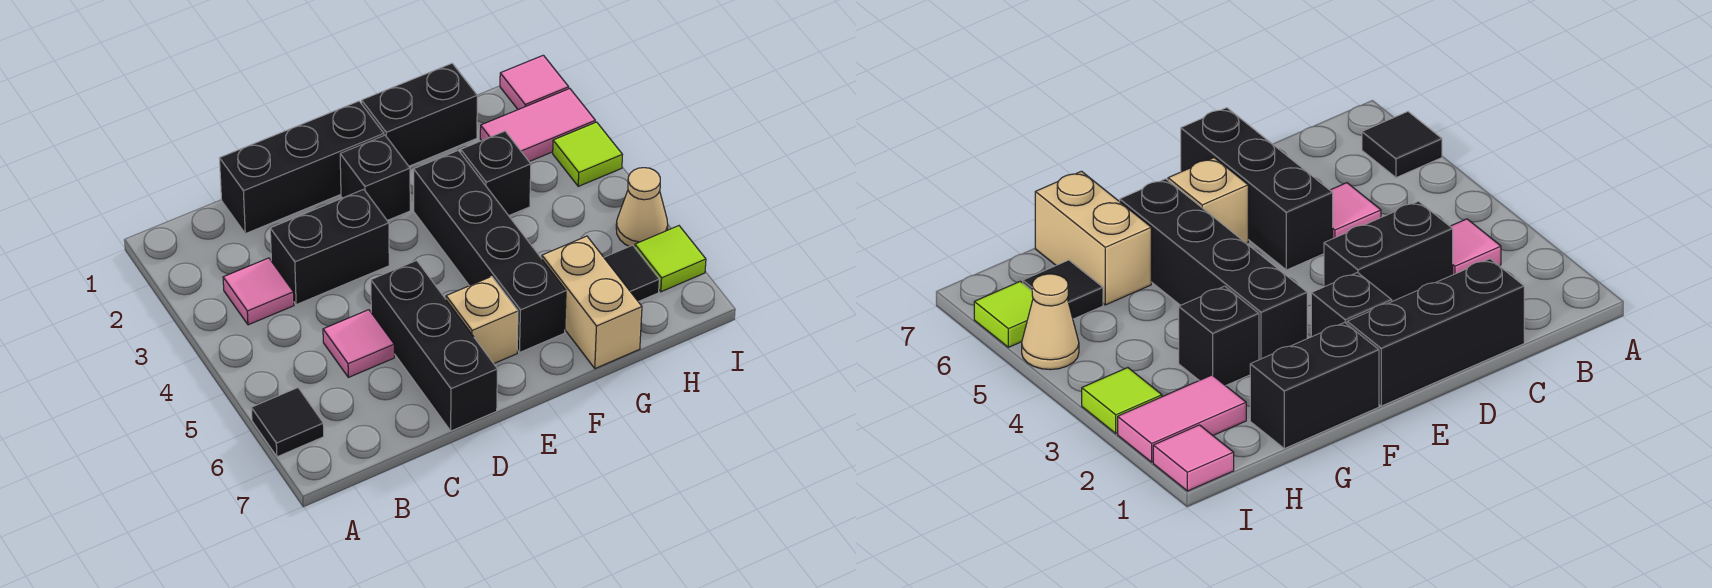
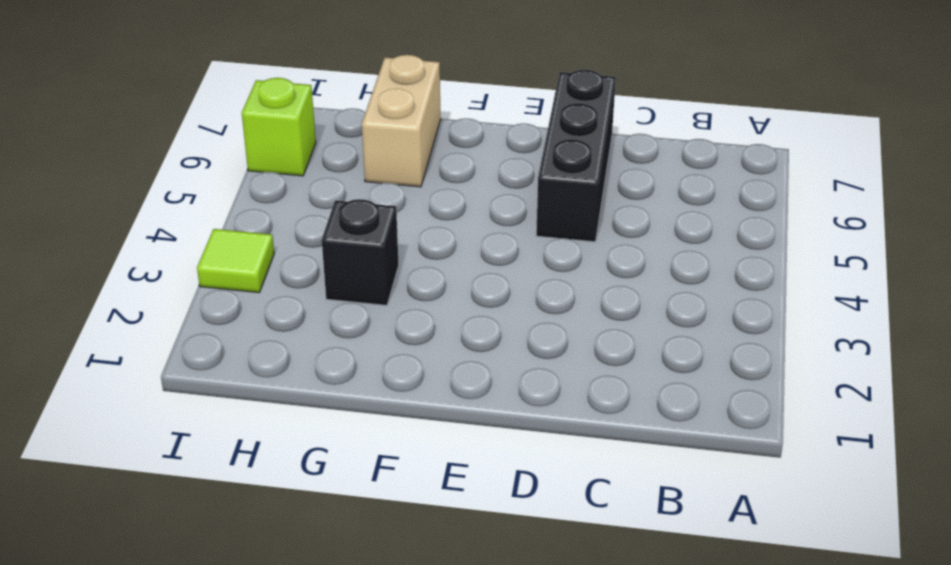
lime brick I6 level 1 -> lime tile I6 level 1
none -> black tile A6 level 1
none -> pink tile B3 level 1
none -> black brick C1:E1 level 1

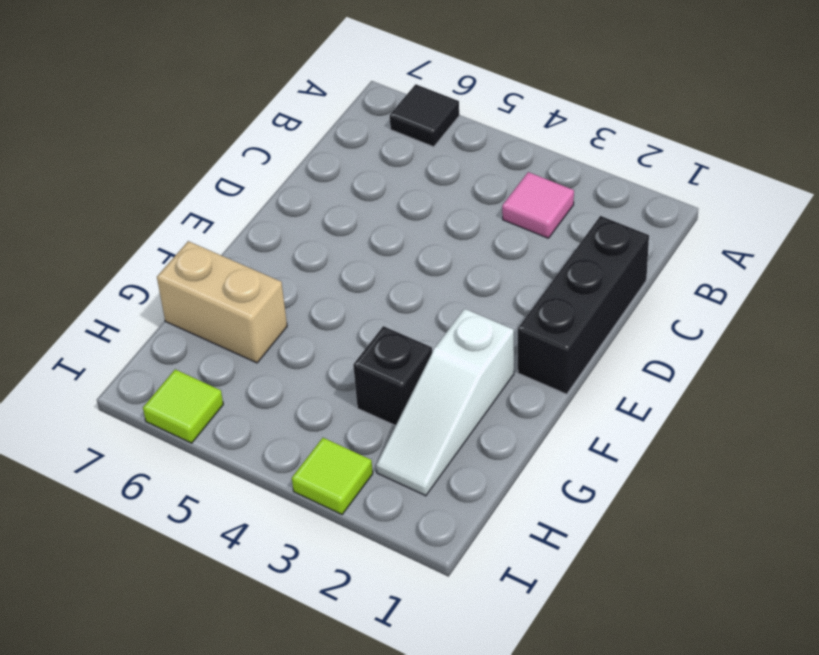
white slope F2:H2 level 1 top F -> pink tile H2:I2 level 1
none -> black brick C3:D3 level 1
none -> pink tile C5 level 1
none -> black brick D5:D7 level 1

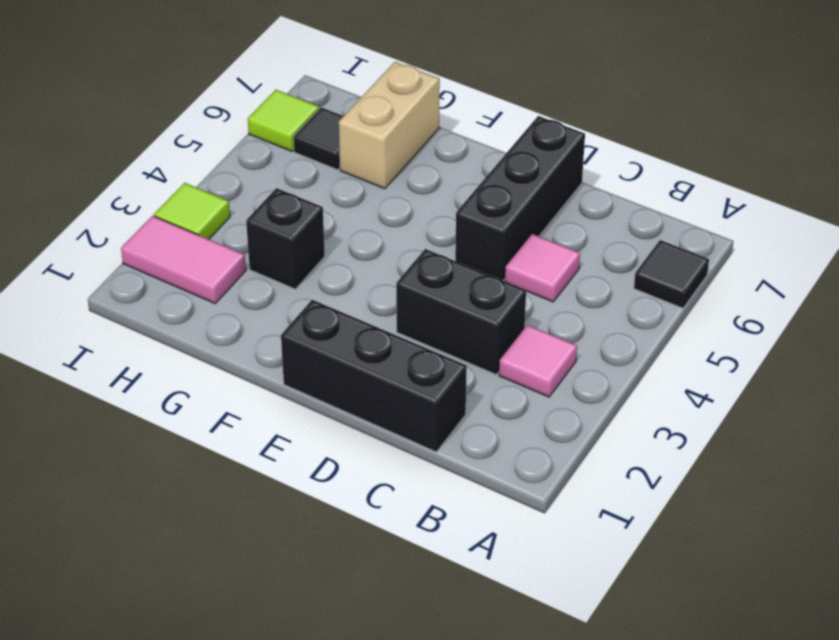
none -> black brick E2 level 1
none -> tan brick E6 level 1
none -> black brick F1:G1 level 1

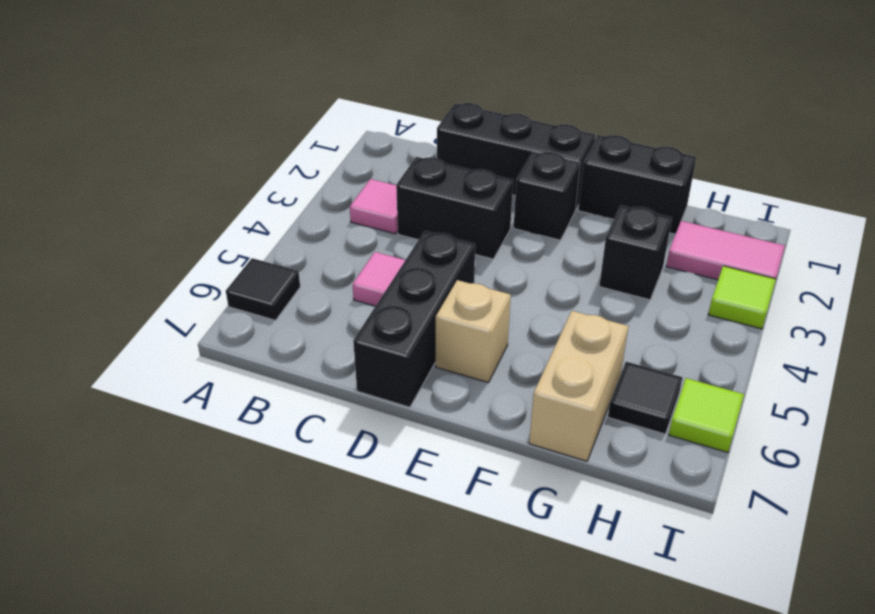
none -> black brick F3:F6 level 1
none -> pink tile I1 level 1
none -> tan cone I5 level 1

